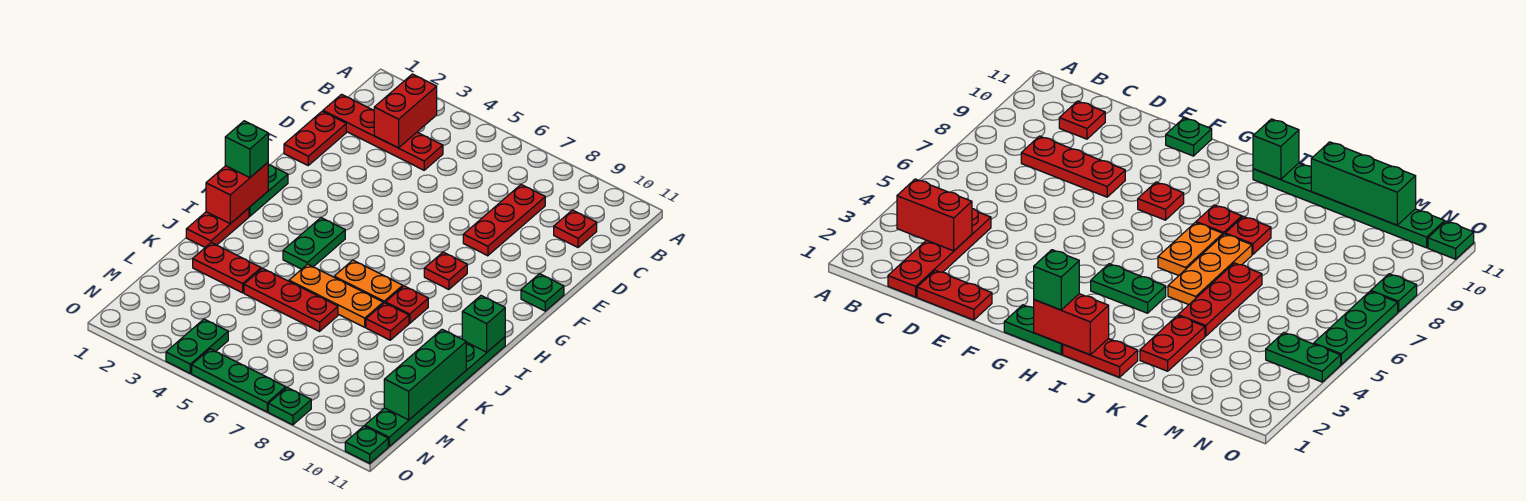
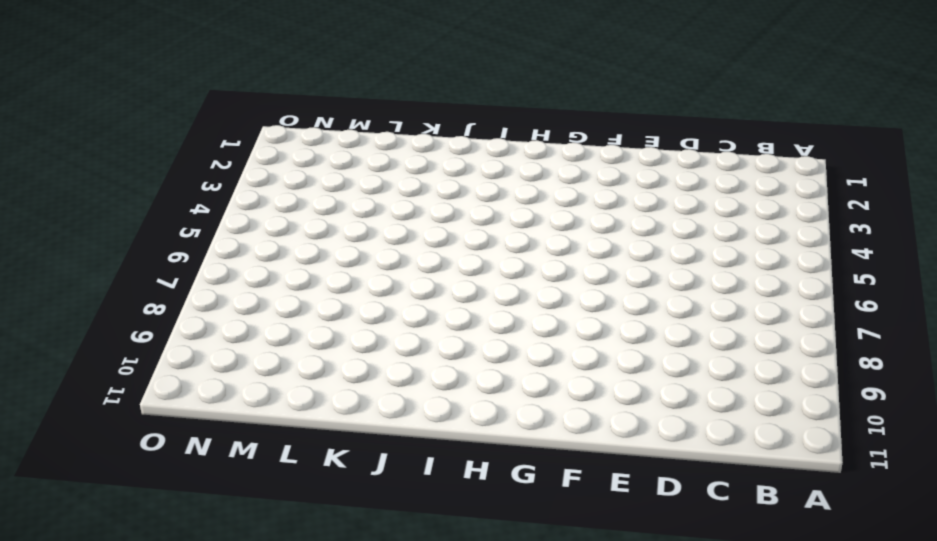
none -> red plate C1:C4 level 1
none -> red plate C8:E8 level 1
none -> red plate C10 level 1

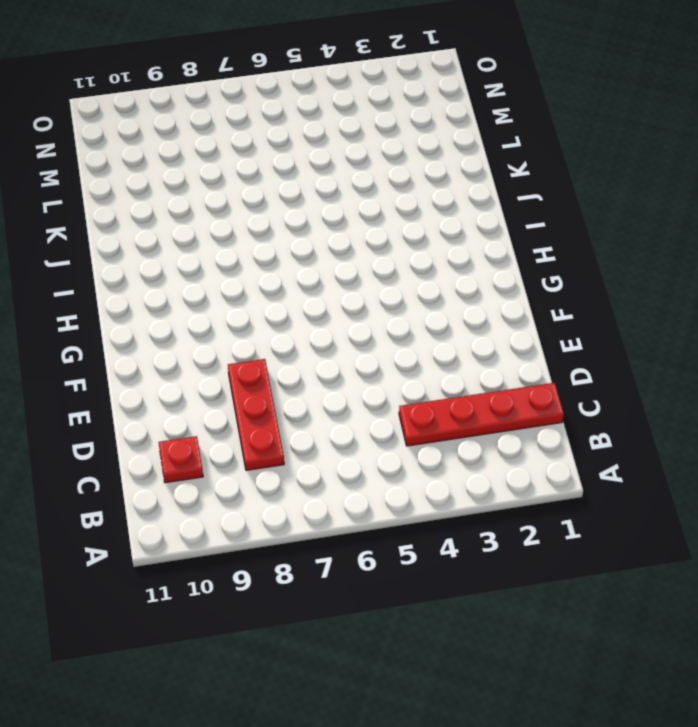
none -> red plate D1:E1 level 1
none -> green plate F11 level 1
none -> green plate G1:H1 level 1

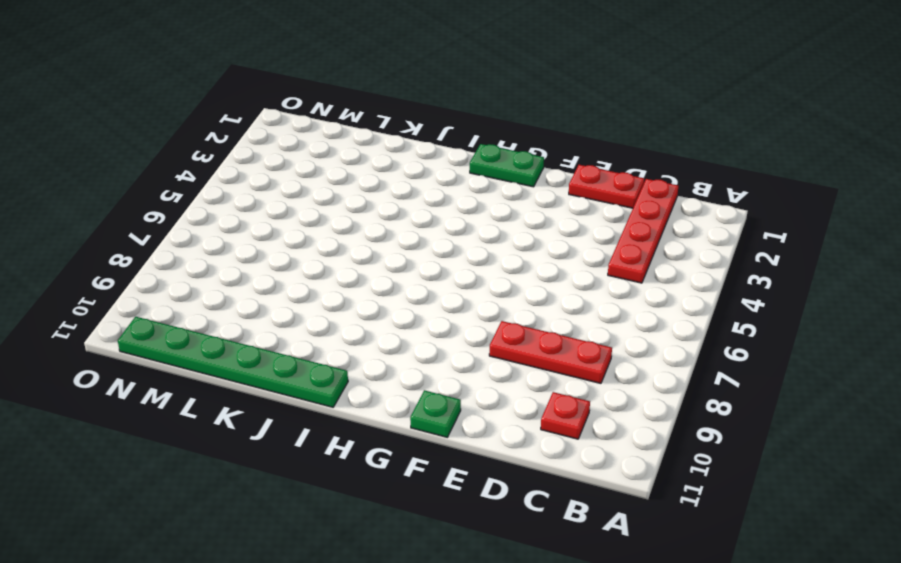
none -> red plate G8 level 1
none -> green plate H4:I4 level 1
none -> red plate I1:J1 level 1

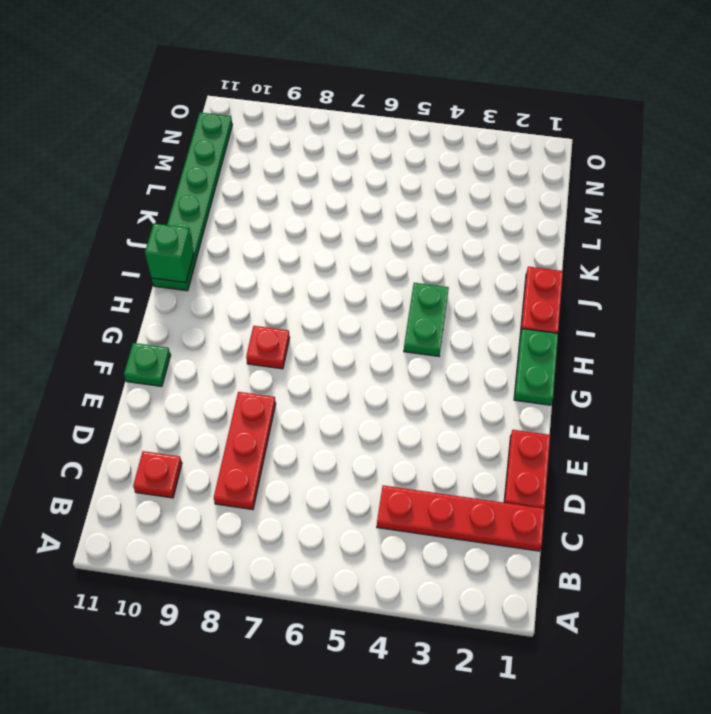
none -> orange plate I6:I7 level 1
none -> red plate I8 level 1
none -> orange plate J5:J7 level 1

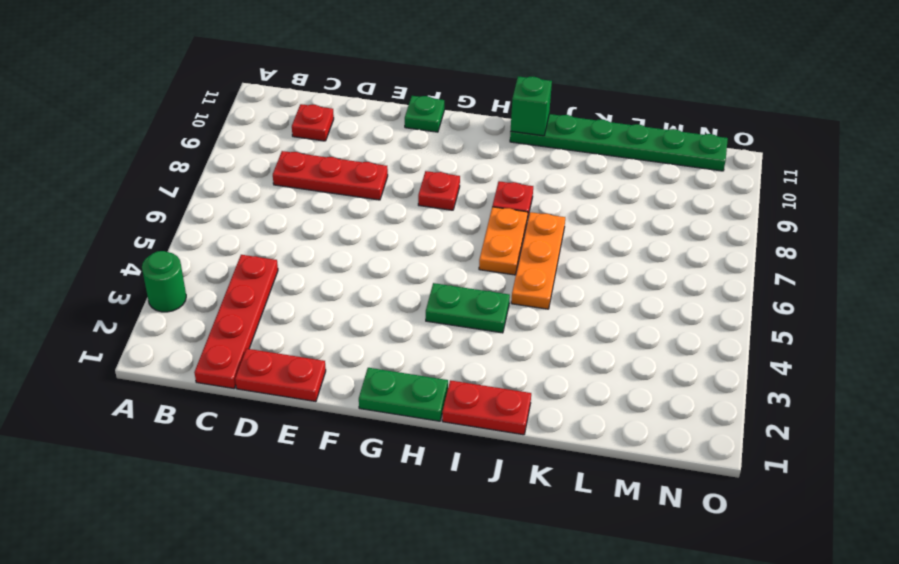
green round brick A3 level 1 -> none
none -> red plate J8 level 1
none -> red plate K2:K3 level 1
none -> red plate K4:K6 level 1

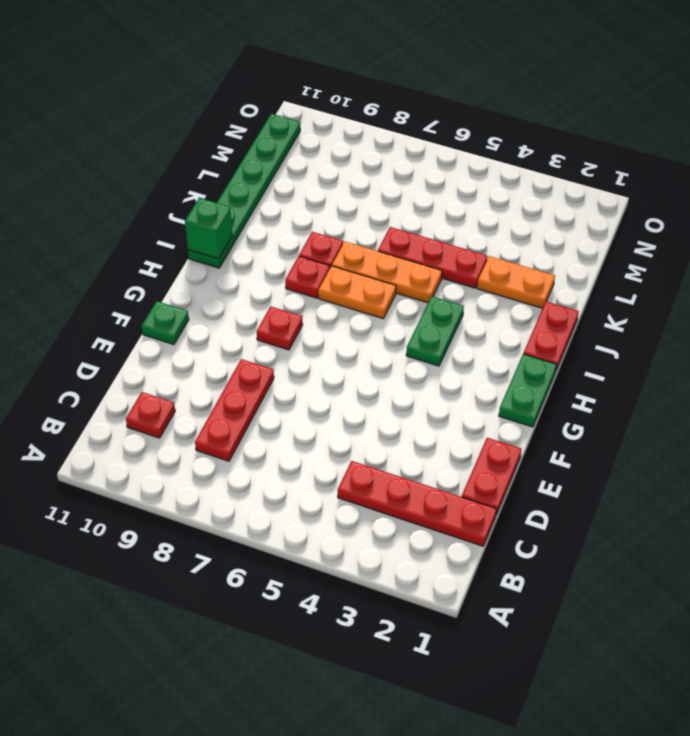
orange plate K2:K3 level 1 -> red plate K2:K3 level 1
none -> green plate N4:O4 level 1
none -> green plate O5:O7 level 1
none -> green plate O8 level 1

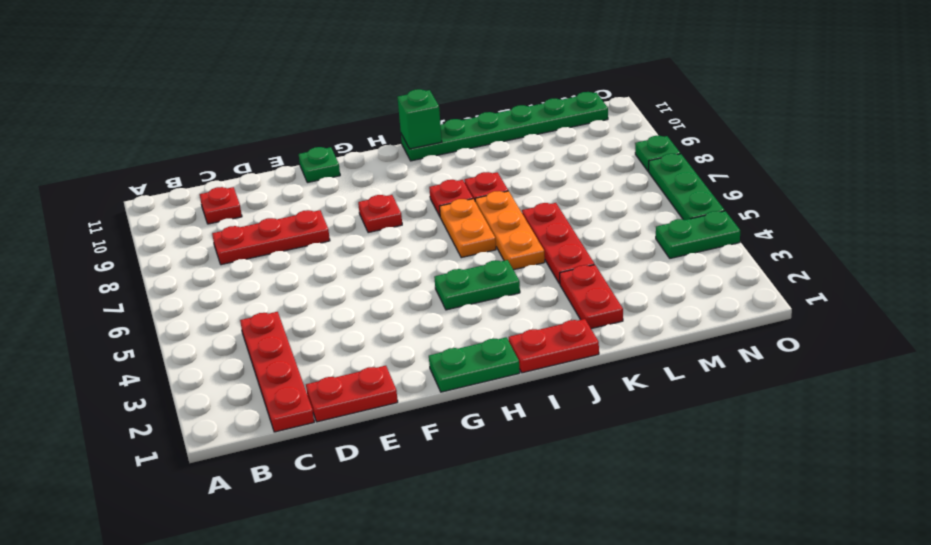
none -> green plate O11 level 1
none -> red brick B3:C3 level 2
none -> red brick H1:I1 level 2

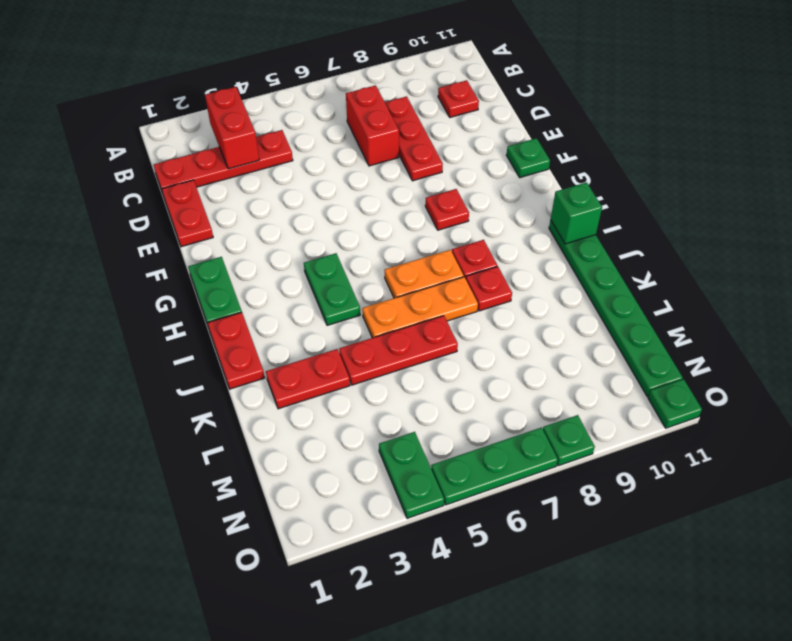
red brick C7:D7 level 1 -> red brick H1:I1 level 2
none -> green brick K11:M11 level 2
none -> green brick H1 level 3

